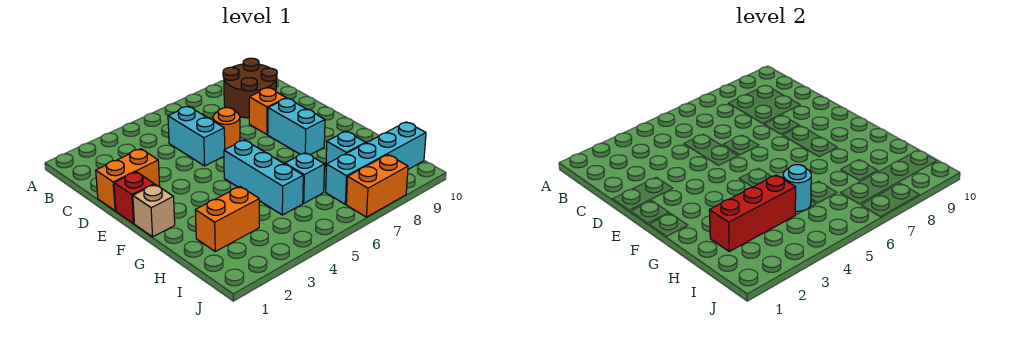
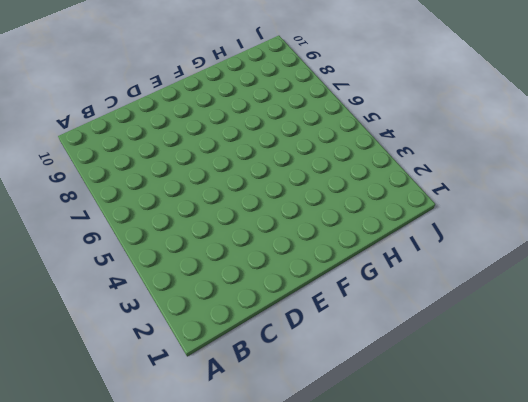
none -> brown round brick B8:C9 level 1
none -> cyan brick C5:D5 level 1
none -> orange brick D1:D2 level 1

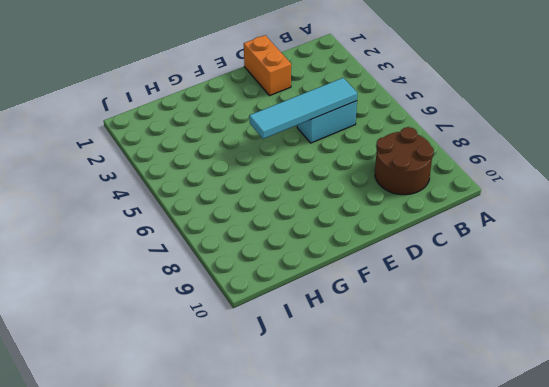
cyan tile C5:F5 level 2 -> none
none -> orange round brick D6 level 1
none -> orange brick D8 level 1
none -> red brick E1 level 1

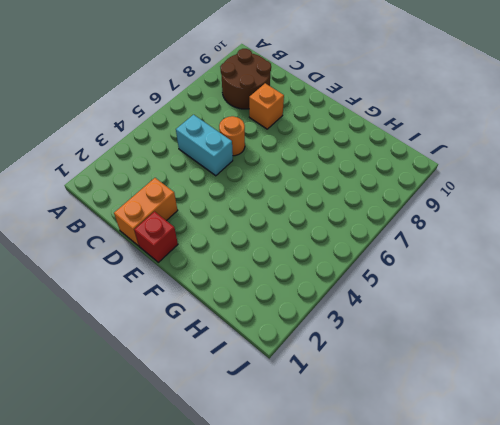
none -> cyan brick E8:F8 level 1
none -> tan brick F1 level 1
none -> cyan brick F5:H5 level 1

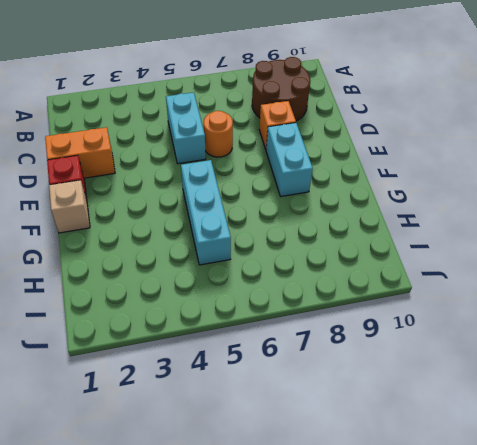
none -> orange brick H2:H3 level 1
none -> cyan brick H6 level 1
none -> cyan brick H8 level 1

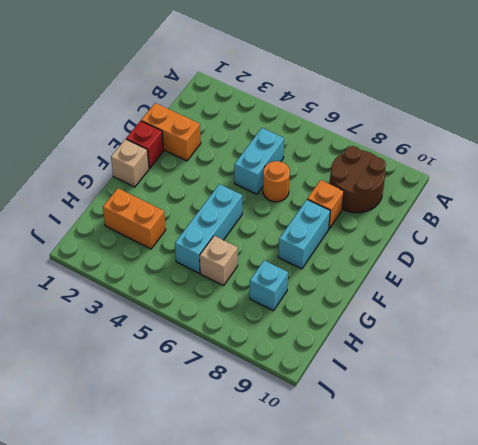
tan brick H6 level 1 -> cyan brick H6 level 1
none -> cyan brick I7:I10 level 1
none -> orange brick J7:J8 level 1
none -> red brick H2:H4 level 2

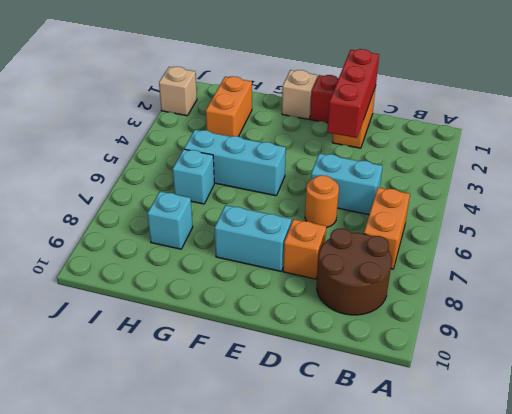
orange brick B6:B7 level 1 -> orange brick J7:J8 level 1
red brick D1:D3 level 2 -> red brick H2:H4 level 2
tan brick J2 level 1 -> none
none -> cyan brick I7:I10 level 1
none -> cyan round brick H5 level 2

